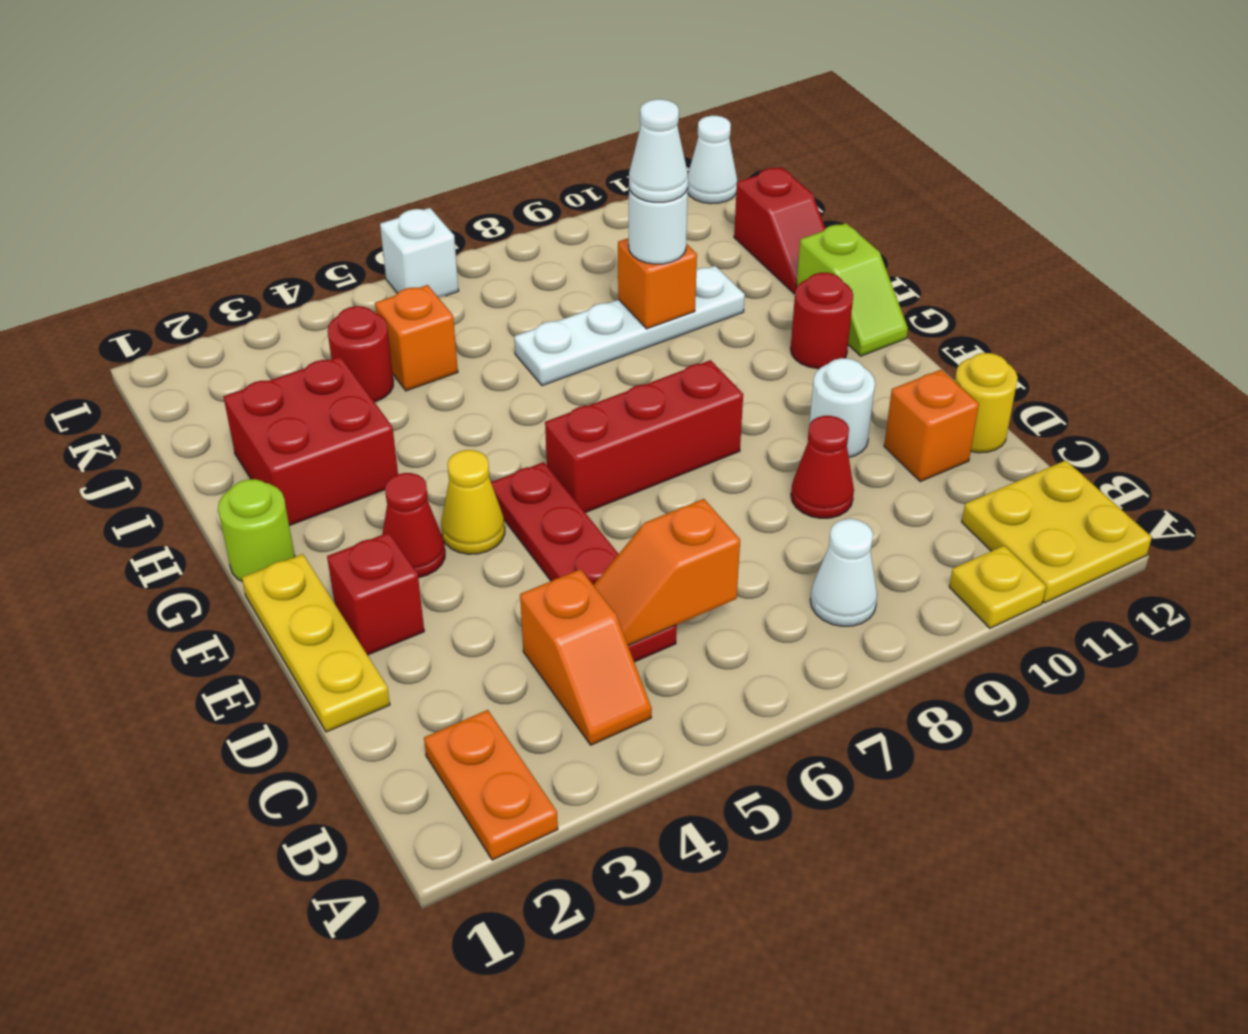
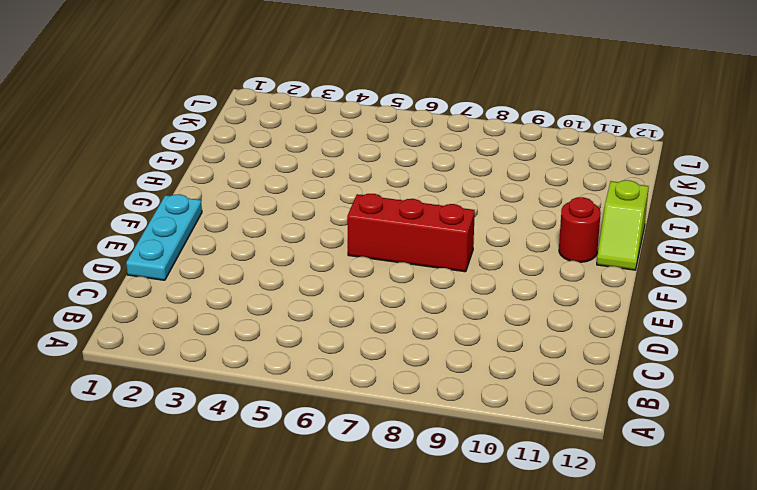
cyan plate D1:F1 level 1 -> yellow plate D1:F1 level 1
none -> orange plate A2:B2 level 1
none -> yellow plate A10 level 1
none -> yellow plate A11:B12 level 1

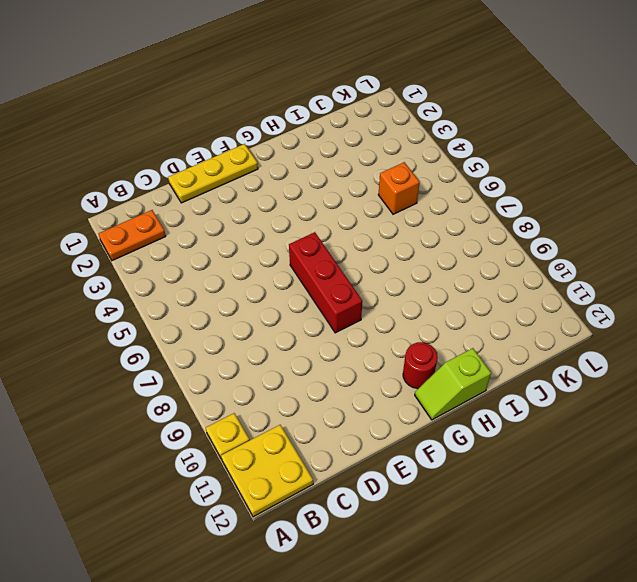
none -> orange slope B4:C4 level 1 top C
none -> white cone B8 level 1
none -> red plate C5:F5 level 1

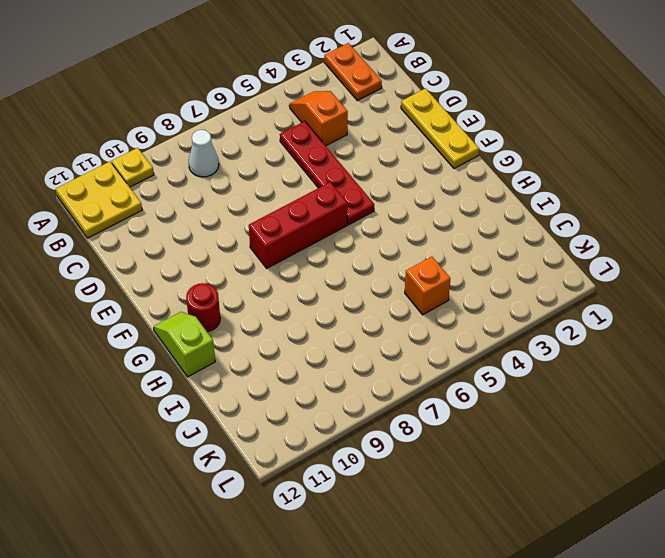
none -> red cone D9 level 1
none -> orange brick D11 level 1
none -> yellow round brick D12 level 1

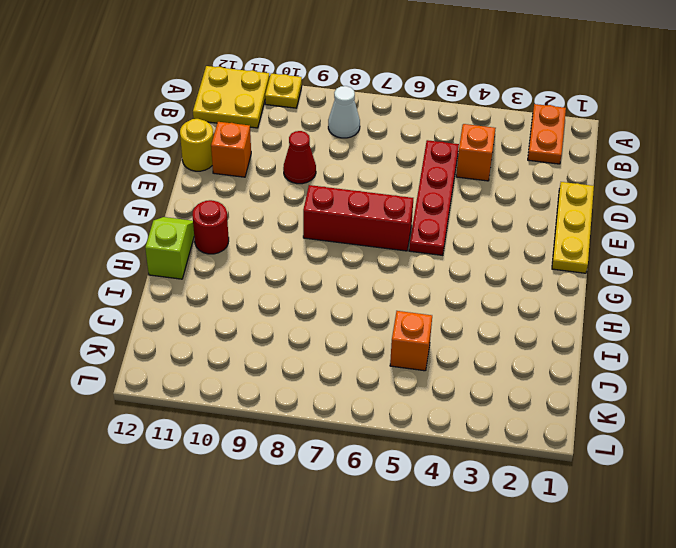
none -> red brick E2 level 1
none -> white round brick E10 level 1
none -> red cone F3 level 1

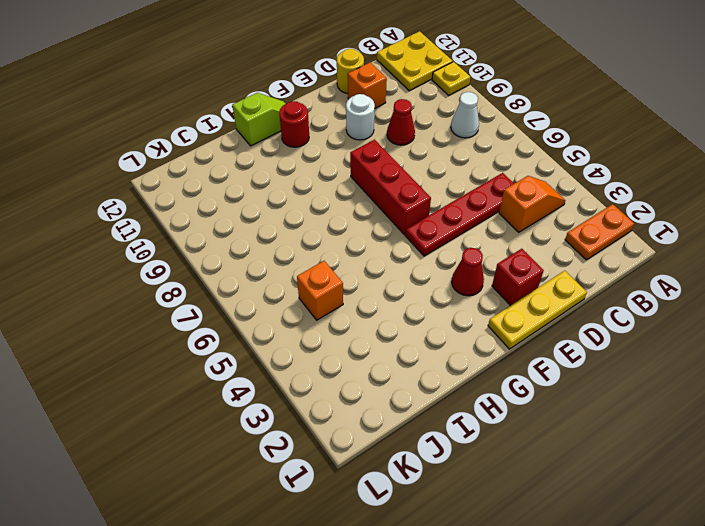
none -> yellow cone F4 level 1
none -> lime round brick G1 level 1
none -> red brick H2:I3 level 1

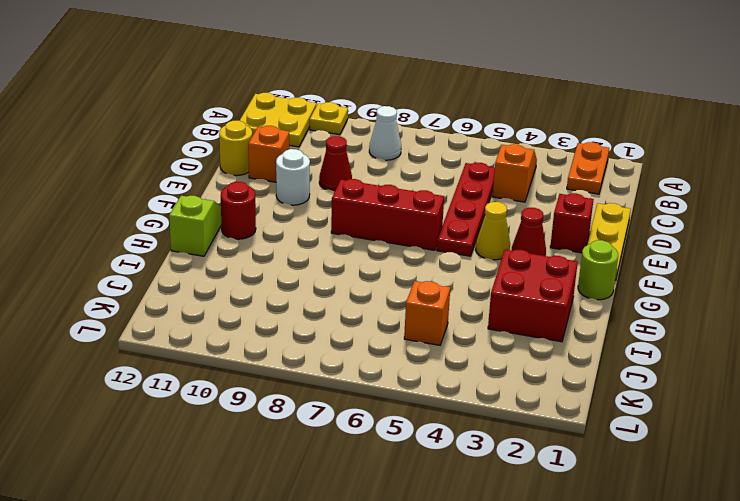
none -> white plate I7:I10 level 1
none -> red slope I12:J12 level 1 top J
none -> red round brick J4 level 1

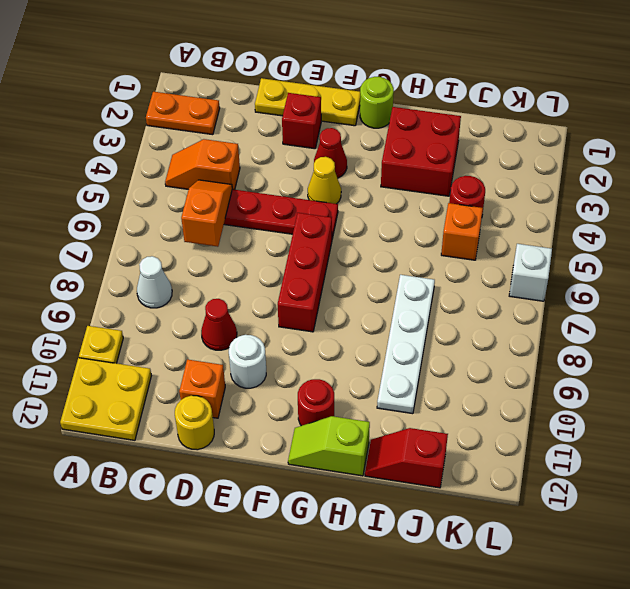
none -> white cone L12 level 1
none -> orange brick I9 level 2
none -> white round brick I9 level 3

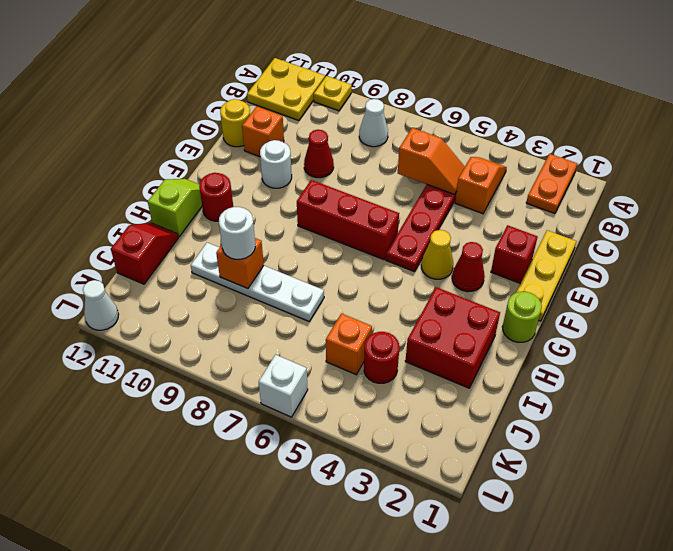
none -> white cone I9 level 4

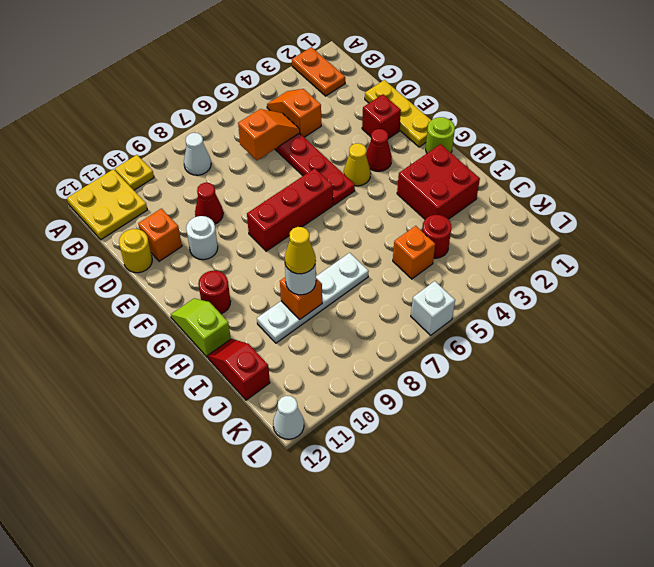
yellow cone I9 level 4 -> white cone I9 level 4

